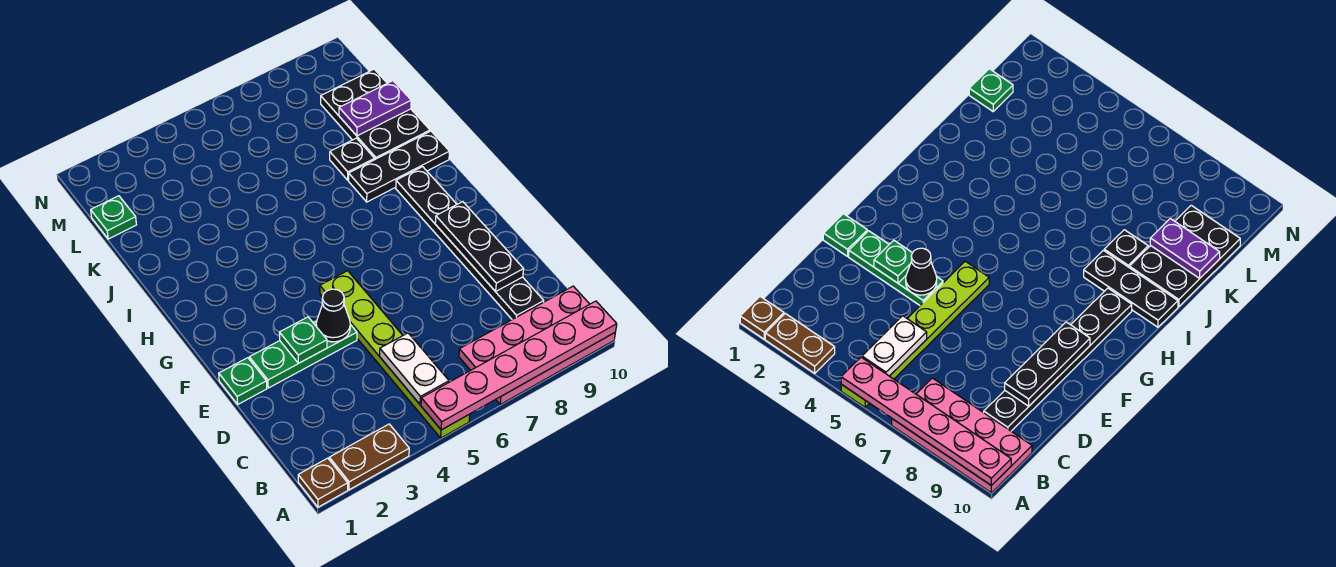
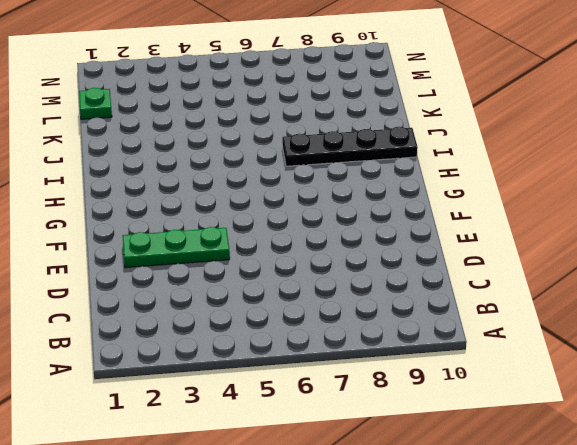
black plate I7:I10 level 1 -> black plate I8:I10 level 1
none -> brown plate A1 level 1
none -> brown plate A2:A3 level 1
none -> lime plate A5:F5 level 1

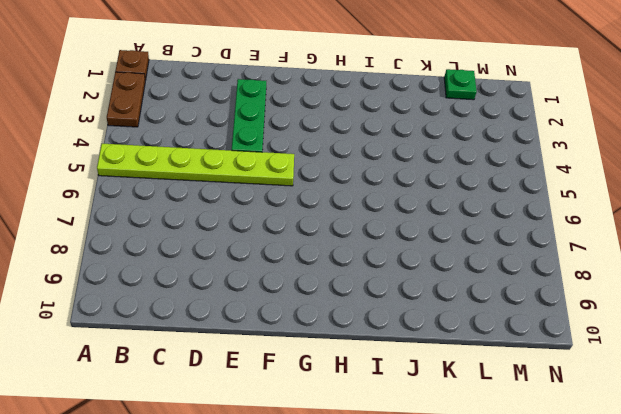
none -> pink plate A7:B10 level 1
none -> black plate C9:H9 level 1
none -> green plate E1 level 1

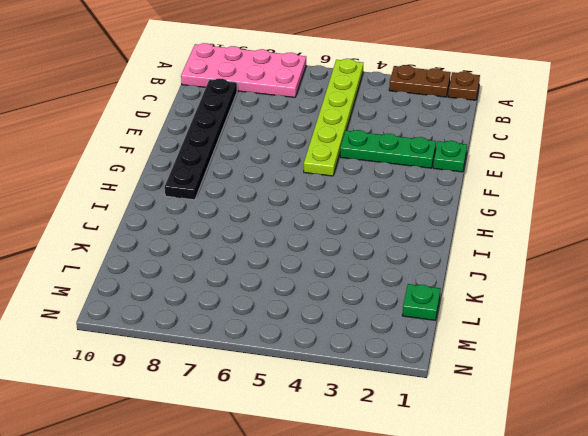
none -> black plate I8:I10 level 1
none -> black plate J8 level 1
none -> black plate J9:L10 level 1

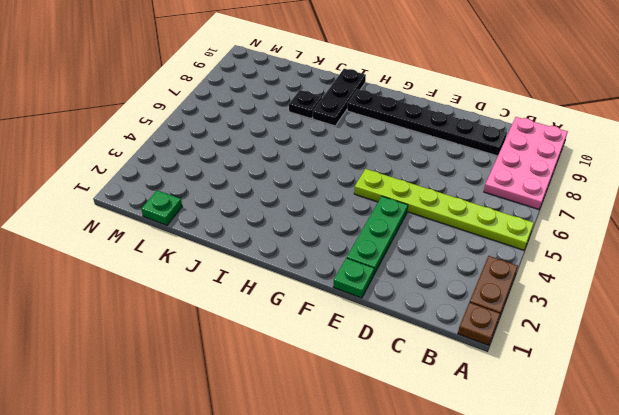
none -> black plate J9:L10 level 1
none -> pink plate A5:A10 level 2
none -> white plate B5:C5 level 2

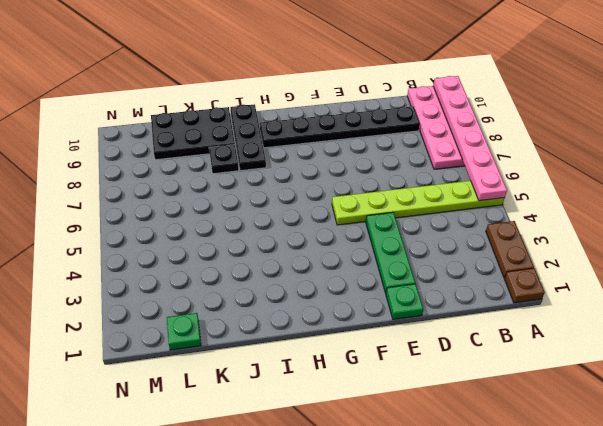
none -> white plate B5:C5 level 2
none -> black plate D9:F9 level 2
none -> green plate E3 level 2

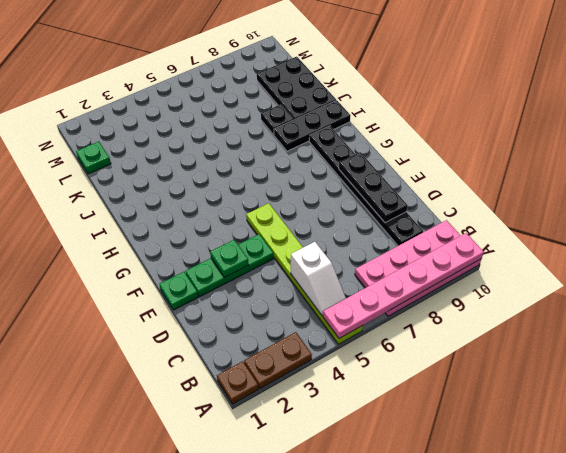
white slope B5:C5 level 2 top C -> white plate B5:C5 level 2
none -> black cone E4 level 2
none -> purple plate K9:K10 level 2

